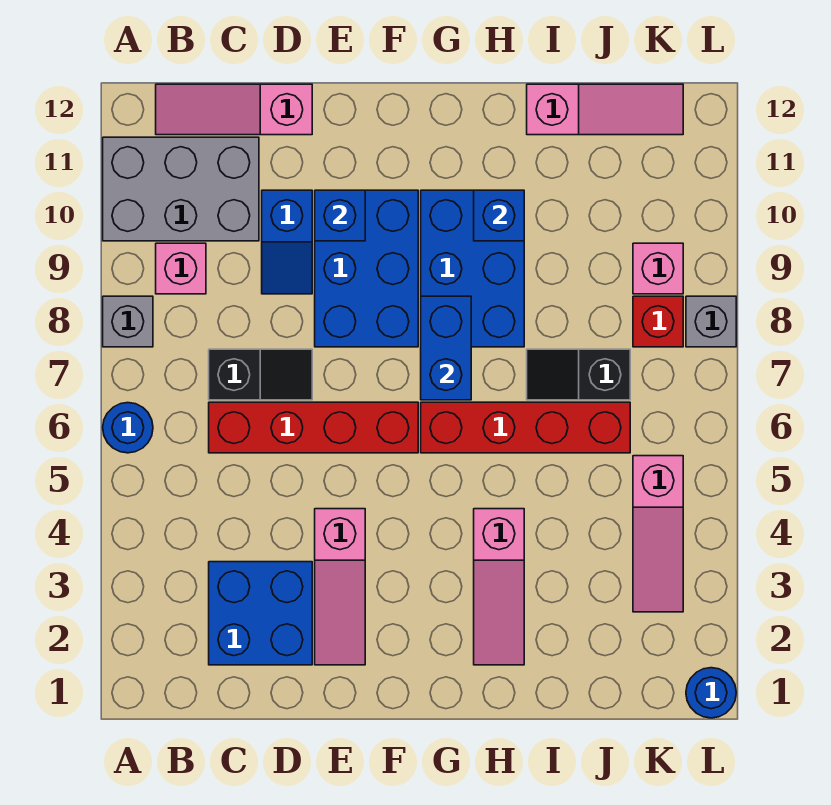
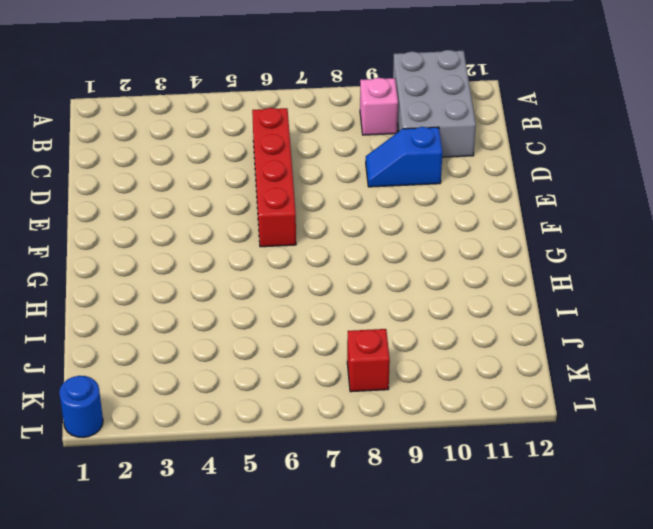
none -> blue round brick A6 level 1
none -> grey brick A8 level 1
none -> pink slope B12:D12 level 1 top D

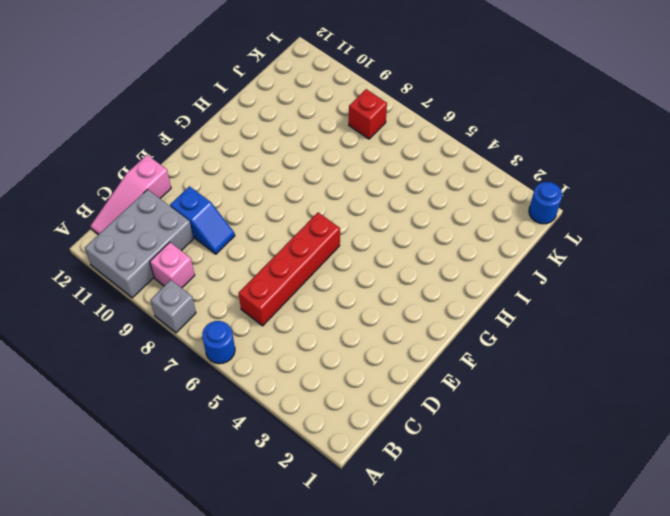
none -> blue brick C2:D3 level 1
none -> black slope C7:D7 level 1 top C
none -> pink slope E2:E4 level 1 top 4

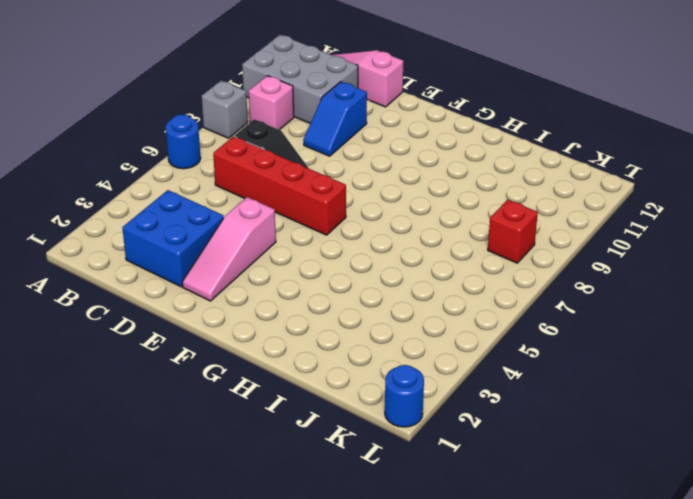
none -> blue brick E8:F10 level 1
none -> red brick G6:J6 level 1
none -> blue brick G8:H10 level 1

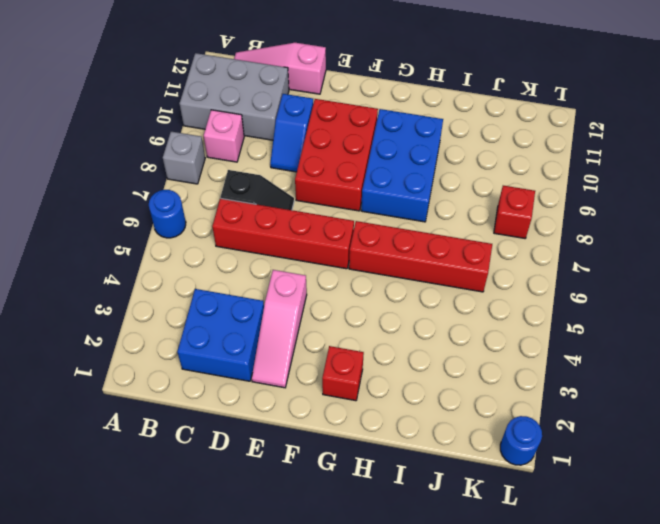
red brick E8:F10 level 1 -> blue brick E8:F10 level 1
red brick G2 level 1 -> none
none -> pink slope H2:H4 level 1 top 4
none -> black slope I7:J7 level 1 top J
none -> pink slope I12:K12 level 1 top I

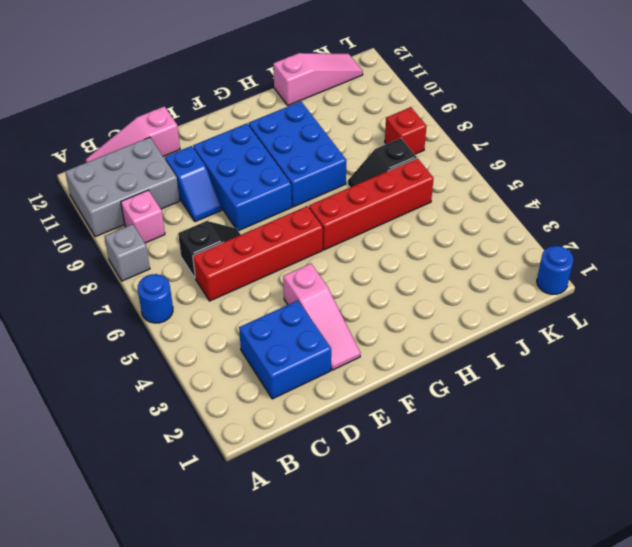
none -> pink slope H2:H4 level 1 top 4
none -> pink slope K3:K5 level 1 top 5
none -> pink brick K9 level 1

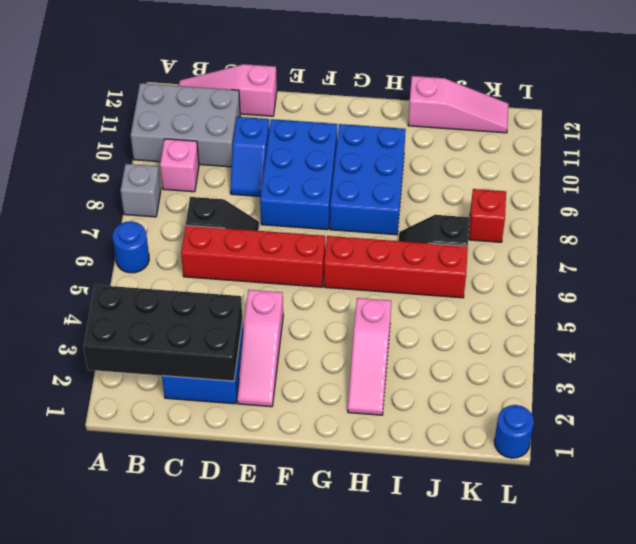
black brick A2:D3 level 2 -> none
none -> pink slope K3:K5 level 1 top 5
none -> pink brick K9 level 1
none -> grey brick L8 level 1

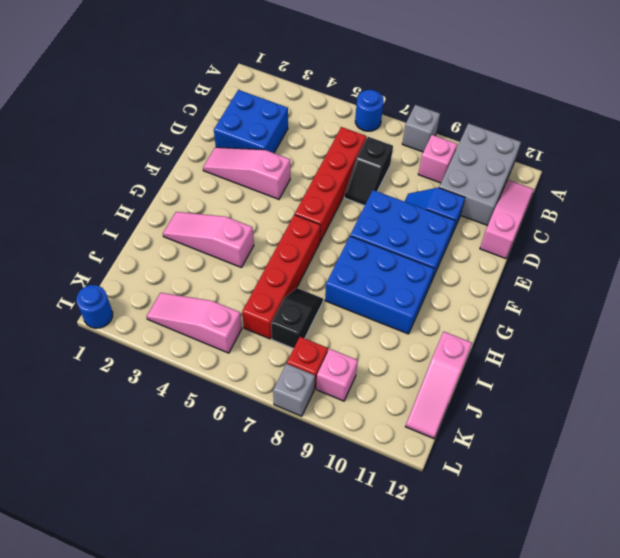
none -> blue brick E10 level 2
none -> blue brick G7:G8 level 2
none -> blue brick H10 level 2

